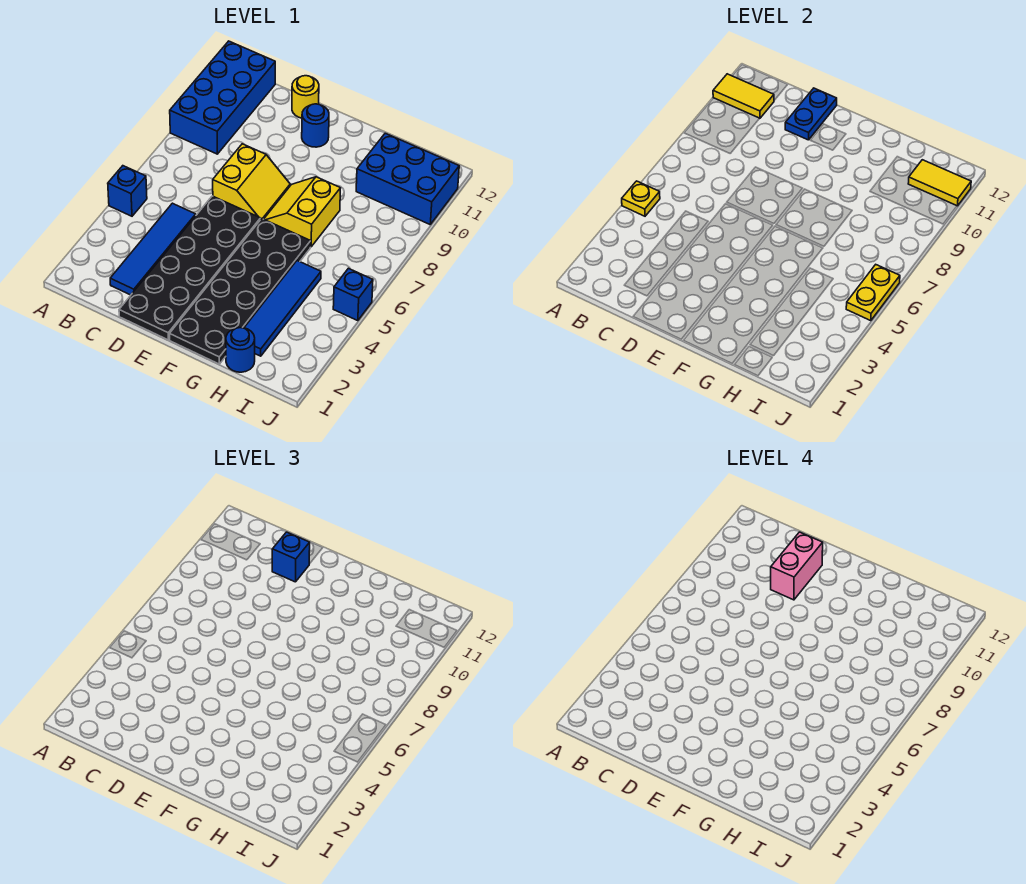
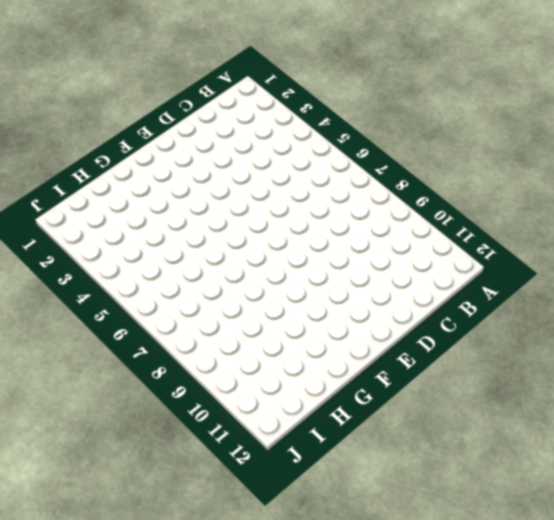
none -> blue brick A5 level 1
none -> blue brick A9:B12 level 1
none -> blue tile C2:C5 level 1

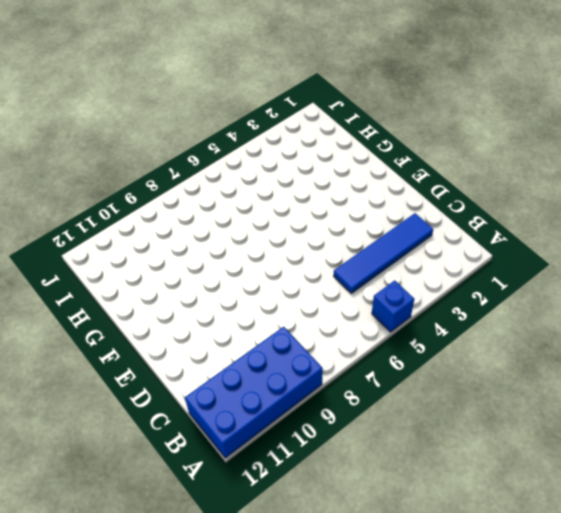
none -> black plate D1:E6 level 1
none -> yellow slope D7:E8 level 1 top D
none -> yellow round brick D12 level 1

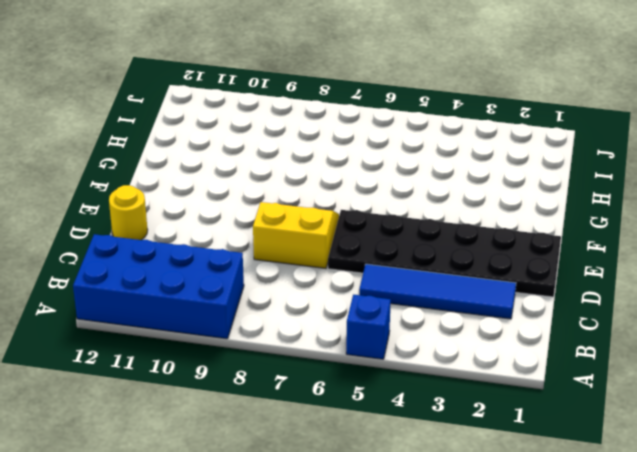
none -> blue round brick E11 level 1
none -> black plate F1:G6 level 1
none -> yellow slope F7:G8 level 1 top G

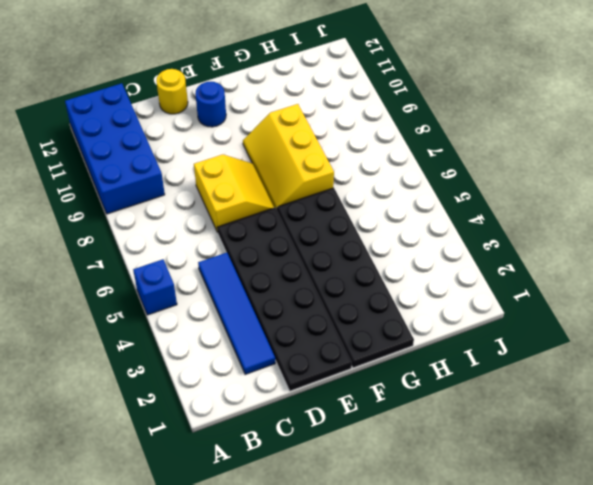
yellow slope F7:G9 level 1 top G -> yellow slope F7:G8 level 1 top G
none -> blue round brick H1 level 1
none -> blue tile H2:H5 level 1
none -> blue brick H10:J11 level 1

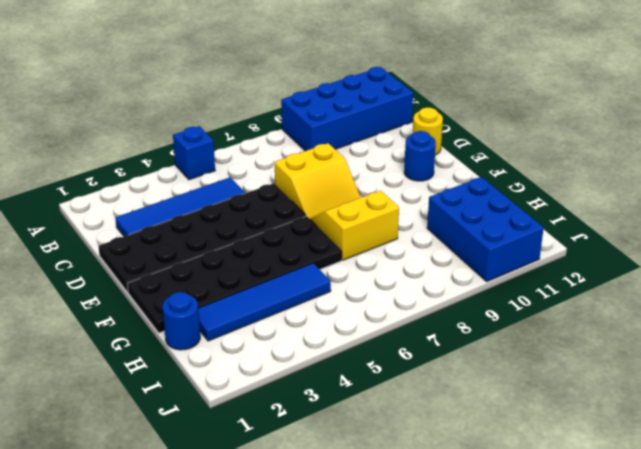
none -> blue brick J5 level 1
none -> yellow plate A5 level 2
none -> yellow tile A11:B11 level 2

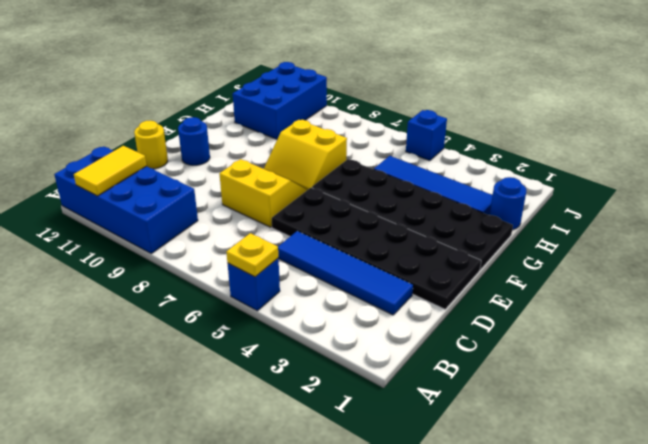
none -> blue plate D11:D12 level 2
none -> yellow tile I11:J11 level 2
none -> yellow plate J5:J6 level 2

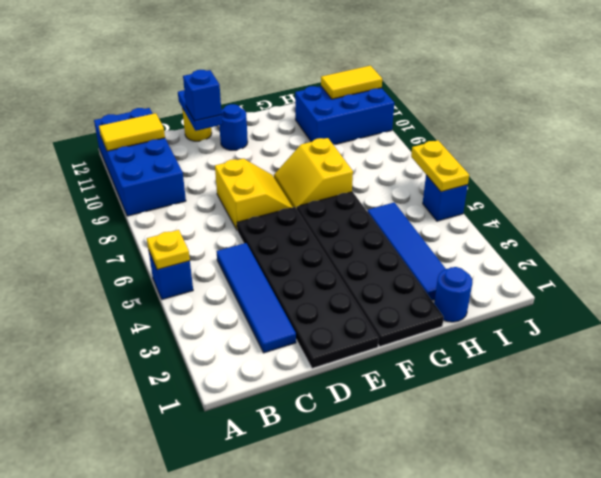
none -> pink brick D10:D11 level 4

